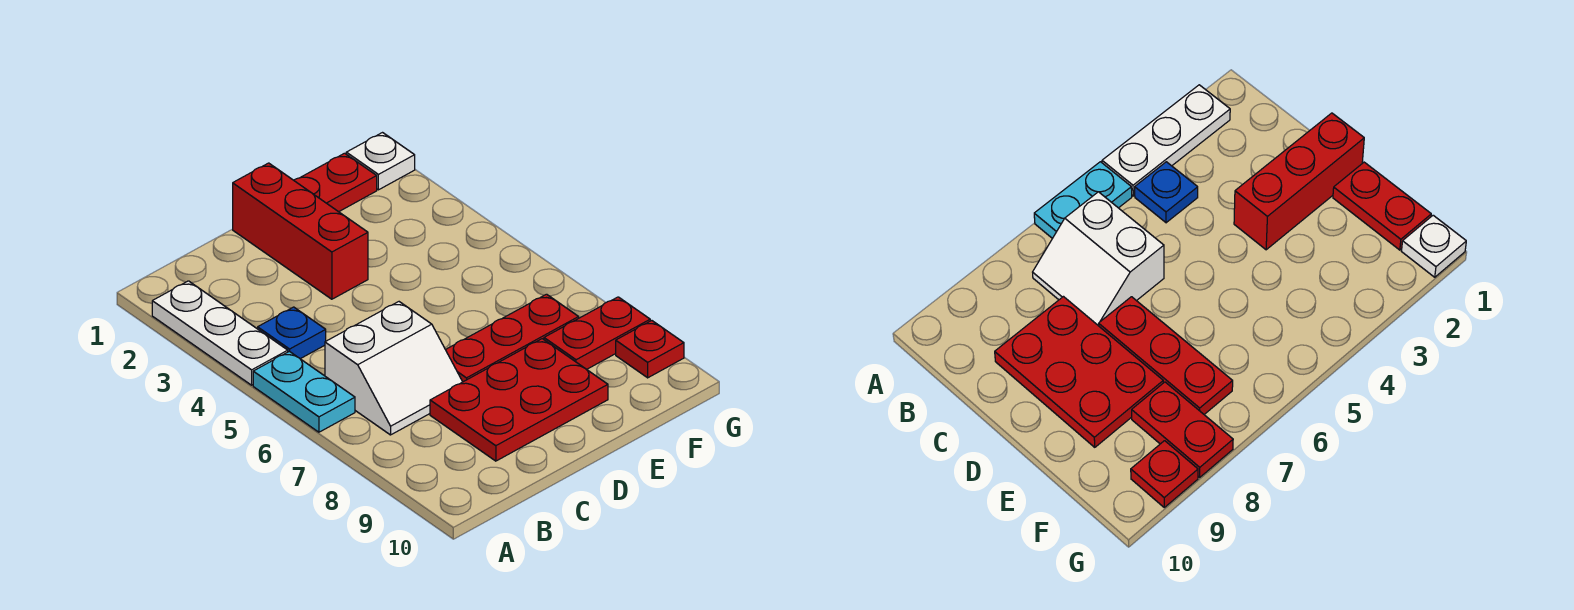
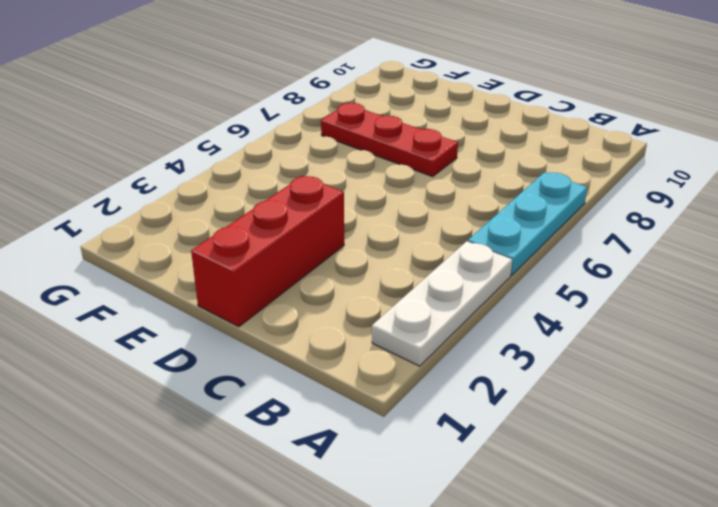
cyan plate A5:A7 level 1 -> cyan plate A5:A6 level 1
none -> blue plate B4 level 1
none -> white slope B6:C7 level 1 top 6

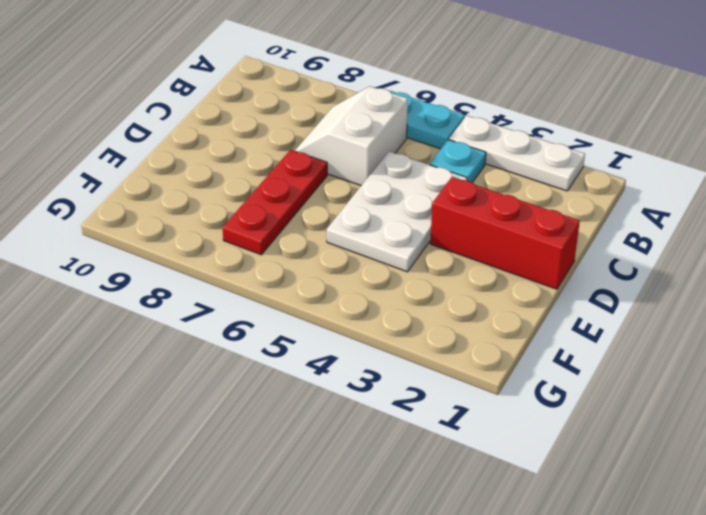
cyan plate B4 level 1 -> blue plate B4 level 1
white plate C4:E5 level 1 -> none
none -> red plate C8:E9 level 1
none -> red plate E1:F1 level 1

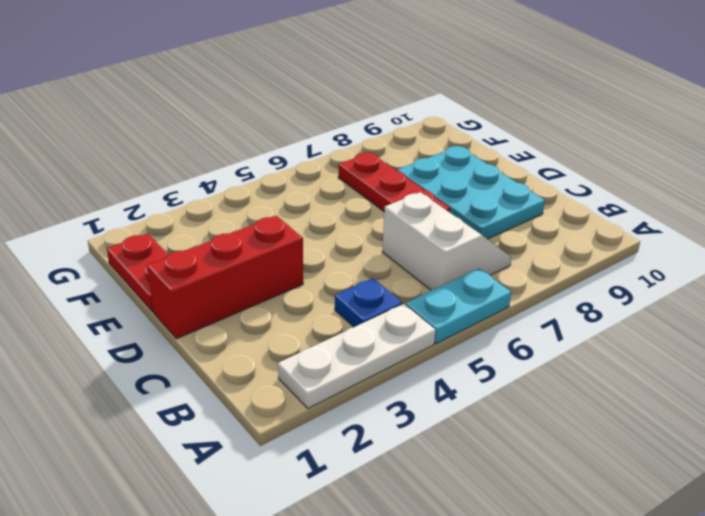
cyan plate C8:E9 level 1 -> red plate C8:E9 level 1
none -> red plate F8:G8 level 1
none -> white plate G1 level 1

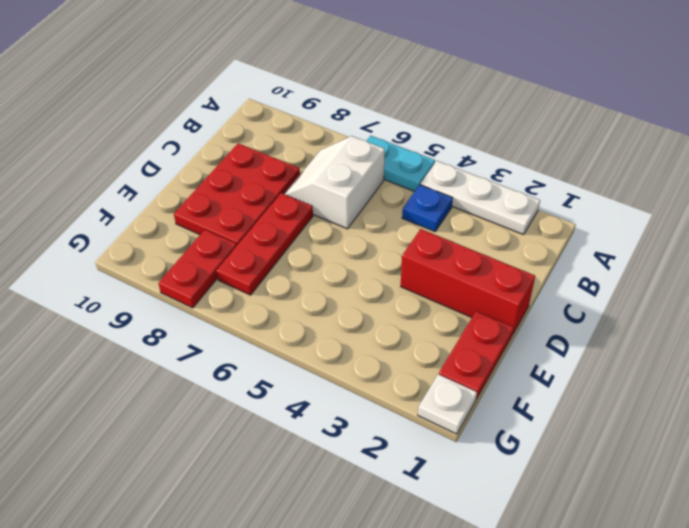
none -> red plate G9 level 1

